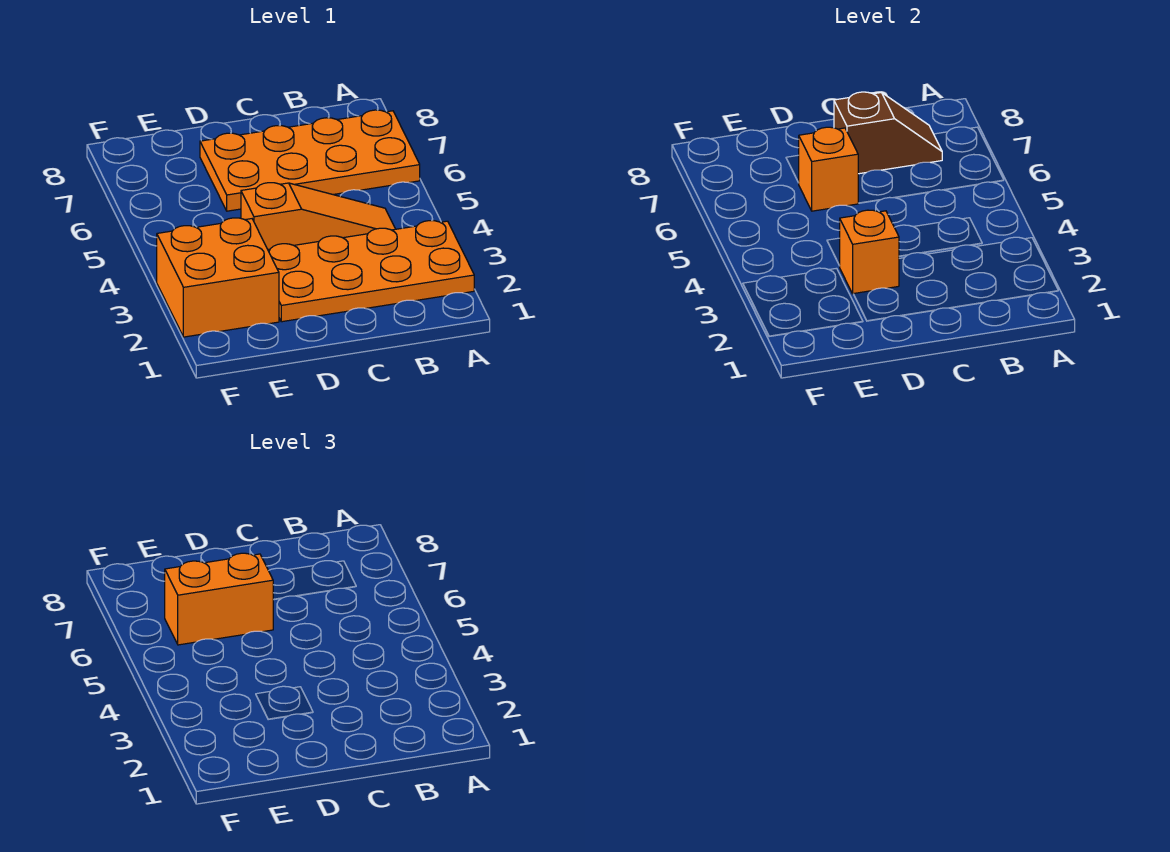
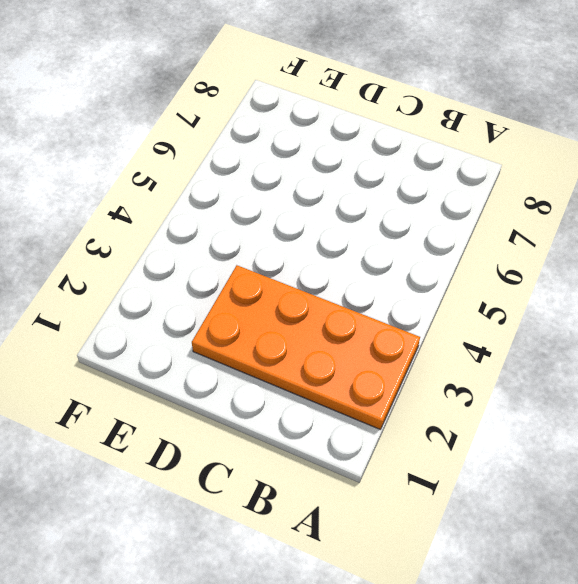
none -> orange plate A6:D7 level 1
none -> orange slope B4:D4 level 1 top D

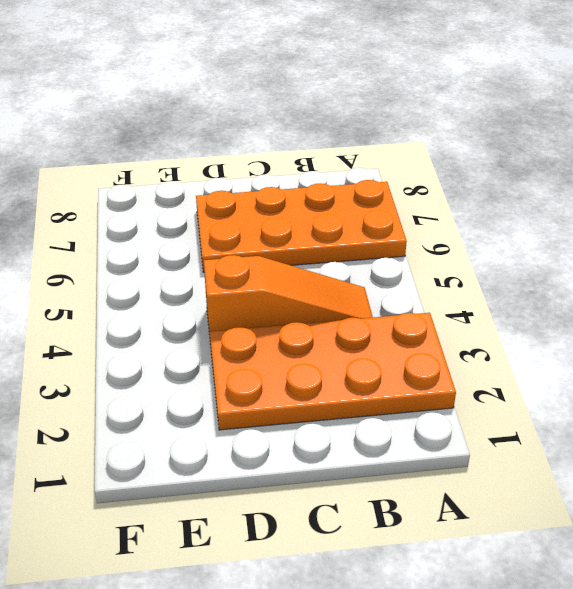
none -> orange brick E2:F3 level 1
none -> brown slope B7:C7 level 2 top C

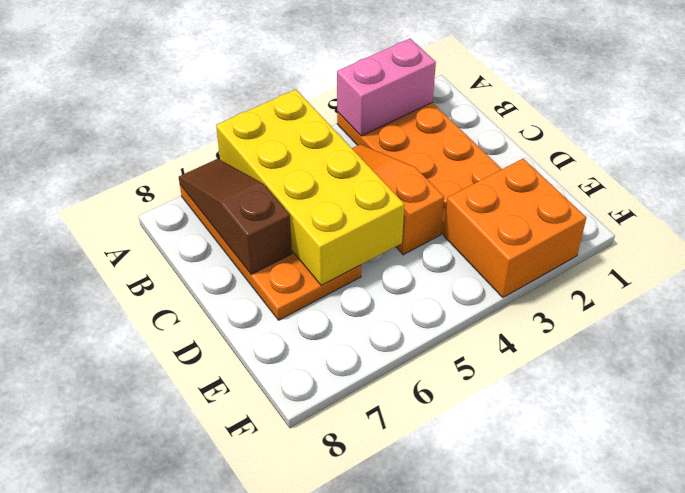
pink brick A2:A3 level 2 -> none
yellow brick A5:D6 level 2 -> orange brick D6 level 2
brown slope A7:C7 level 2 top C -> brown slope B7:C7 level 2 top C
none -> orange brick D3 level 2
none -> orange brick D6:E6 level 3

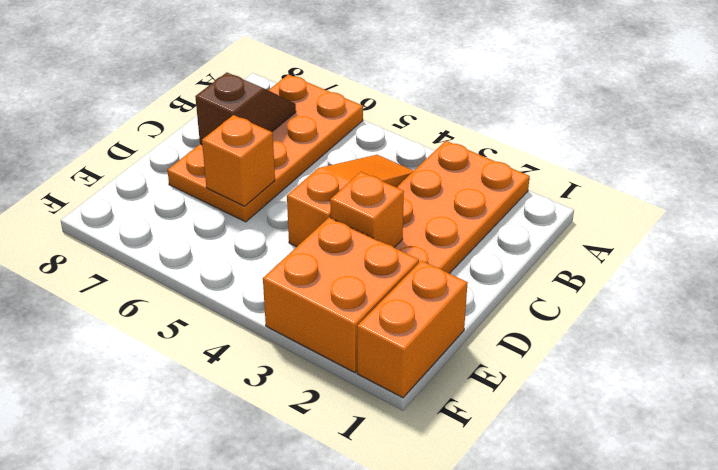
orange brick E1:F1 level 1 -> orange brick D6:E6 level 3

